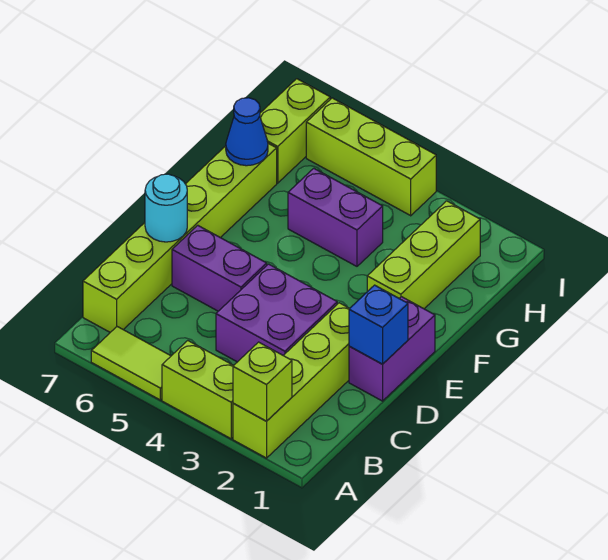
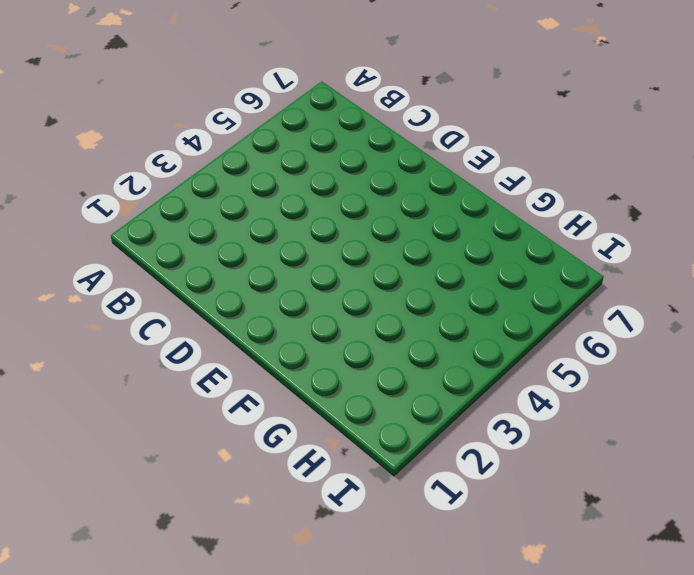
none -> lime brick A2:D2 level 1
none -> lime brick A3:A4 level 1
none -> lime tile A5:A6 level 1

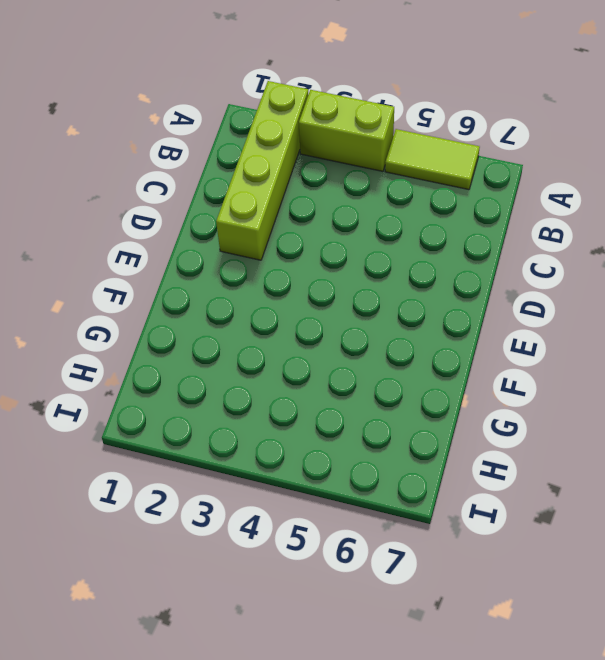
none -> lime brick B7:G7 level 1
none -> purple brick C3:D4 level 1
none -> purple brick D1:E1 level 1

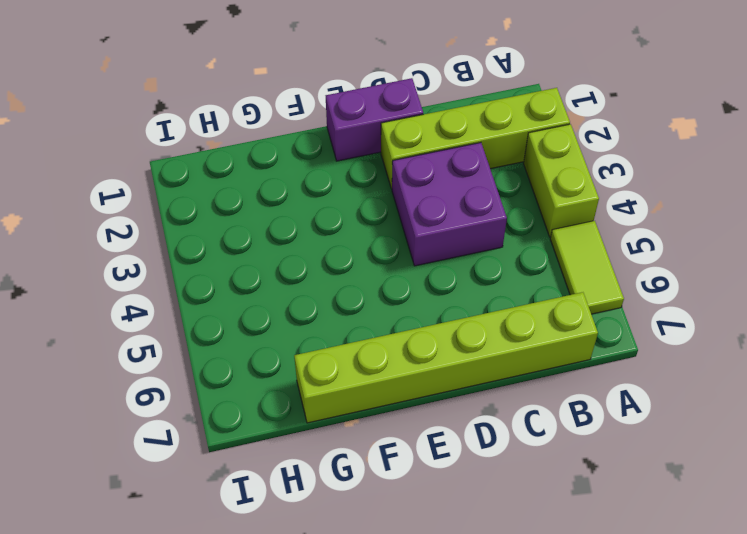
none -> purple brick D5:D6 level 1
none -> lime brick F2:H2 level 1
none -> purple brick G4:G5 level 1

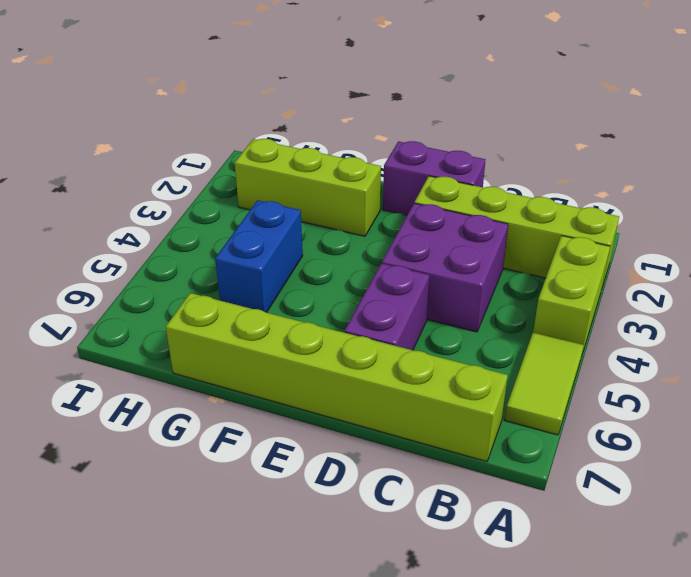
blue brick G4:G5 level 1 -> purple brick G4:G5 level 1
none -> lime brick H7:I7 level 1
none -> lime brick I4:I6 level 1
none -> lime brick A2 level 2

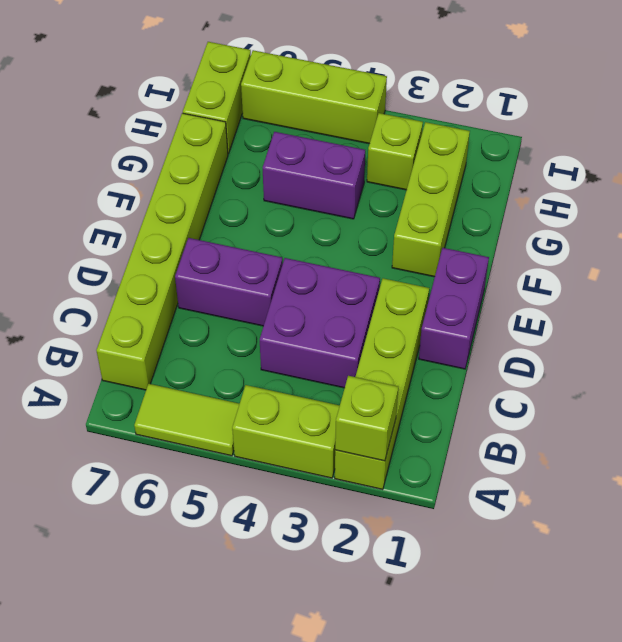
lime brick H3 level 1 -> none
none -> blue brick D1 level 2
none -> cyan round brick D7 level 2
none -> blue cone G7 level 2

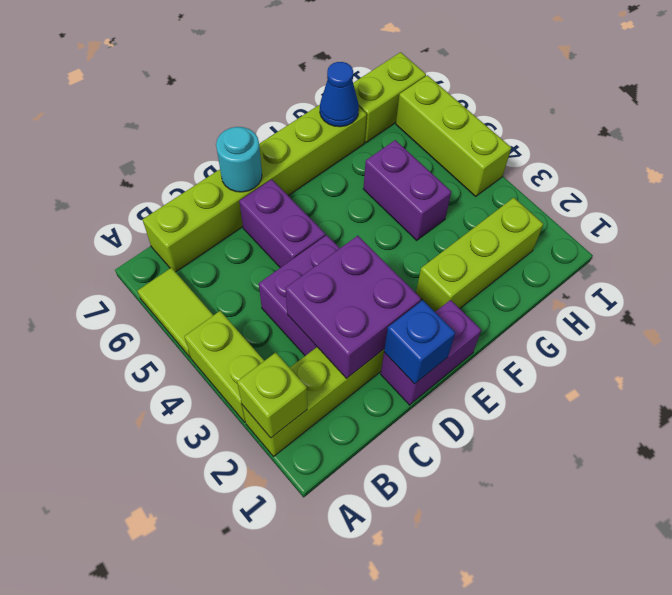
purple brick C2:D3 level 2 -> none

